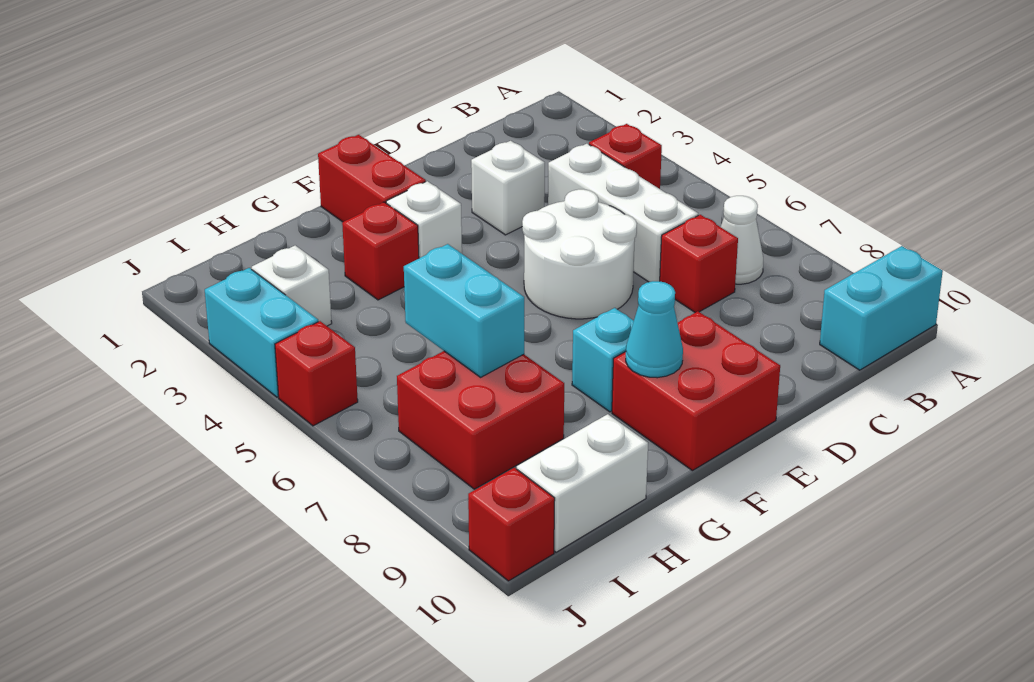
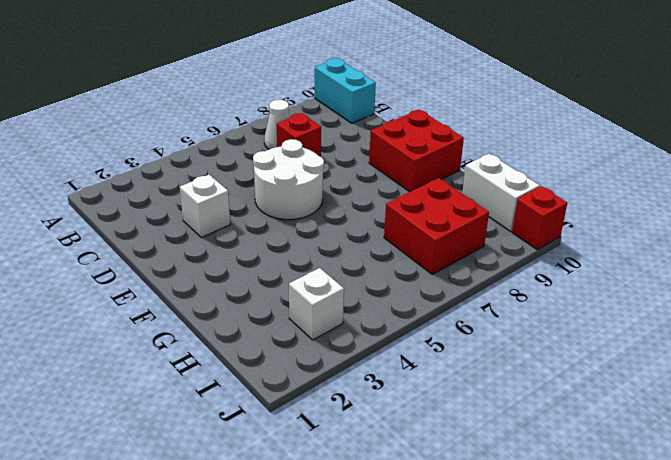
none -> red brick B4 level 1
none -> white brick C4:C6 level 1
none -> red brick F1:F2 level 1

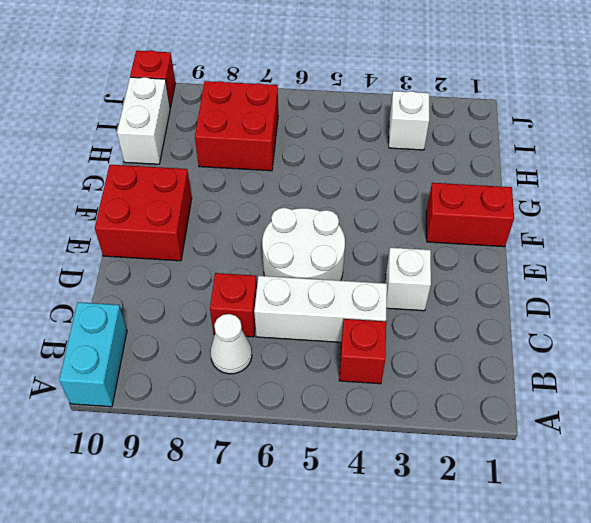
none -> white brick F3 level 1
none -> cyan brick F8 level 1
none -> red brick G3 level 1

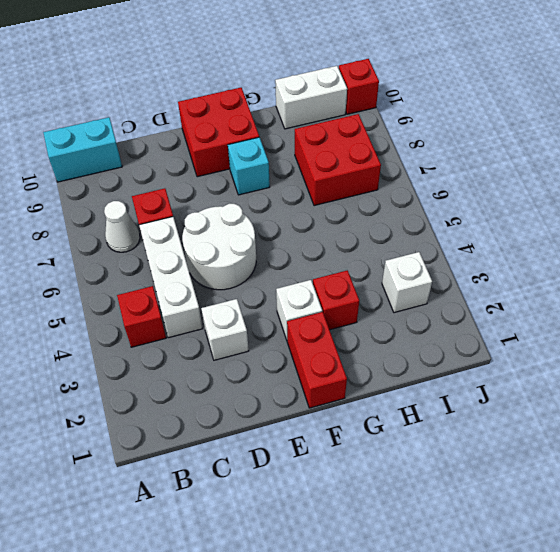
none -> cyan brick J3:J4 level 1
none -> red brick J5 level 1
none -> cyan cone F9 level 2

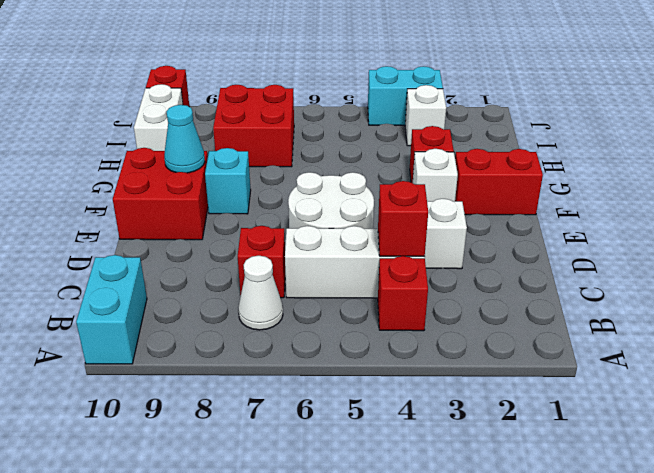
red brick C4 level 2 -> red brick J5 level 1
none -> cyan brick H6:H7 level 2

